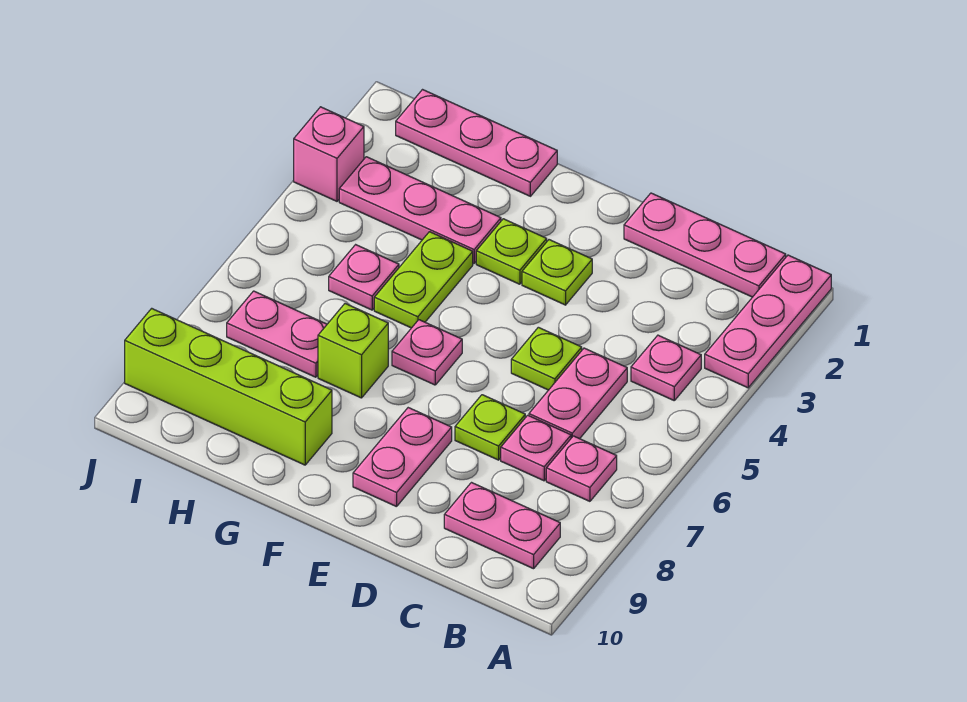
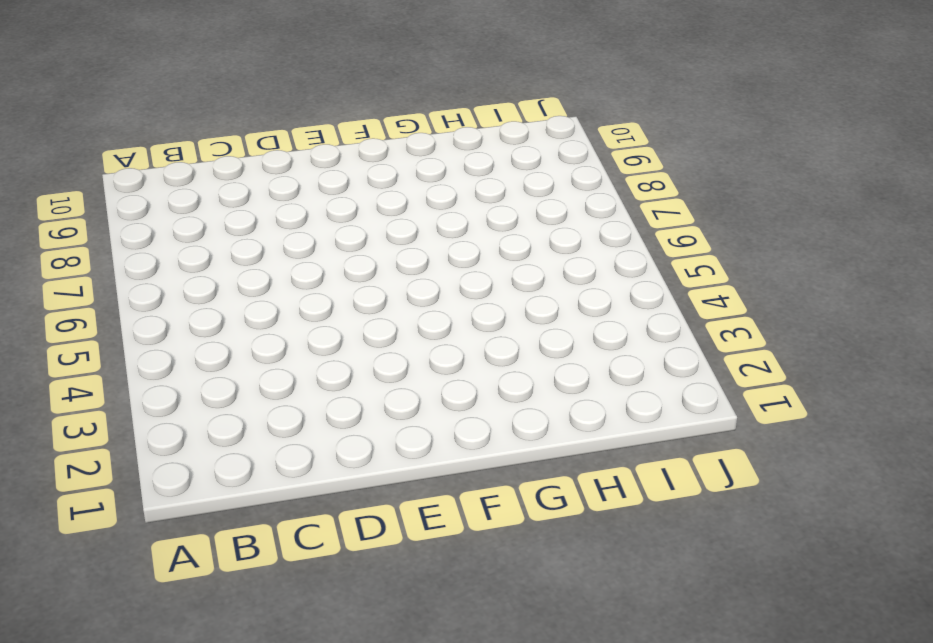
none -> pink plate A1:A3 level 1
none -> pink plate B1:D1 level 1
none -> pink plate B4 level 1

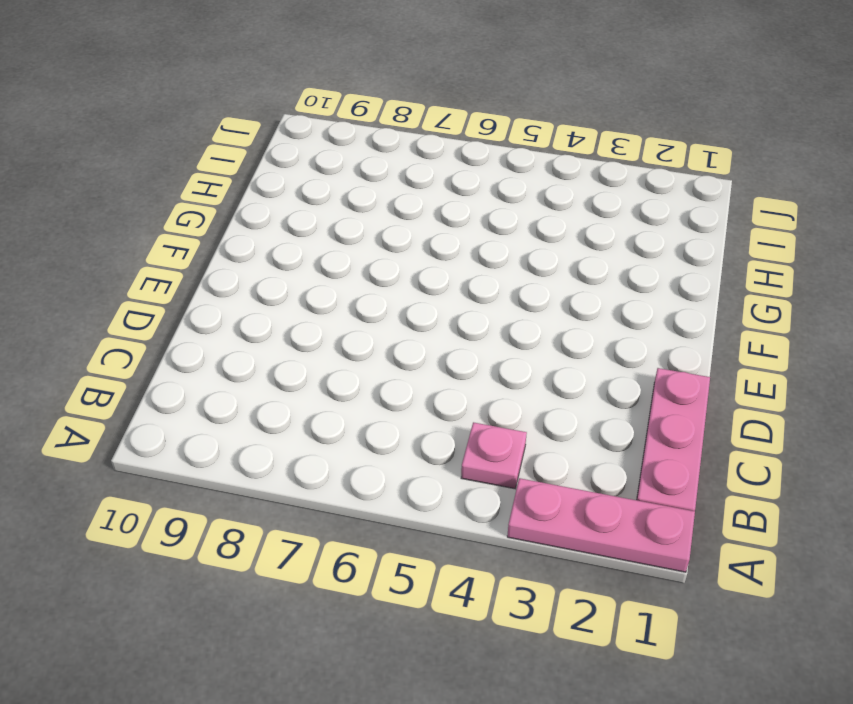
none -> pink plate B7 level 1
none -> pink plate B9:C9 level 1
none -> pink plate C5:C6 level 1

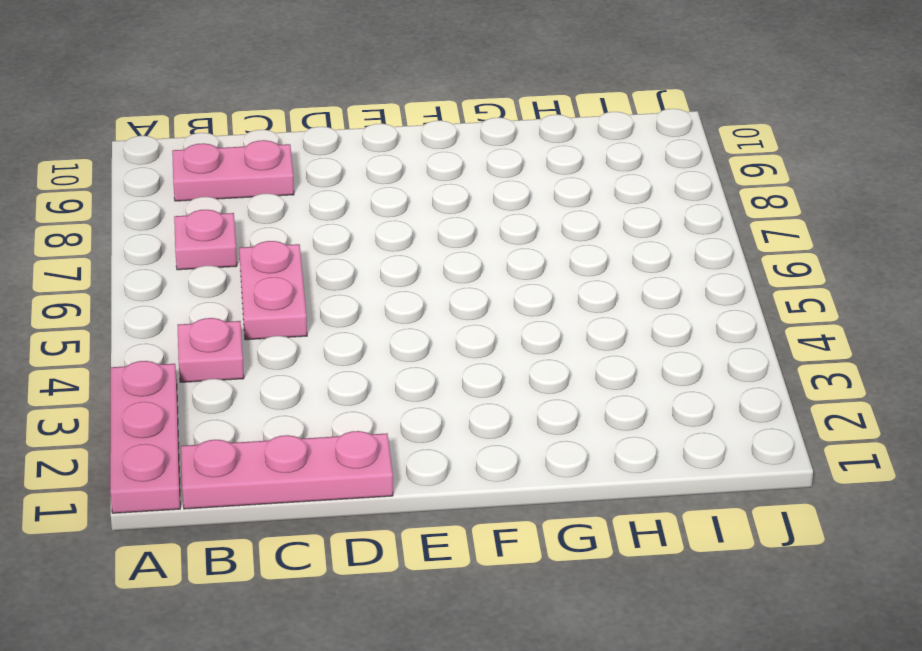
none -> pink plate C7 level 1
none -> lime plate D5 level 1
none -> lime plate D7 level 1

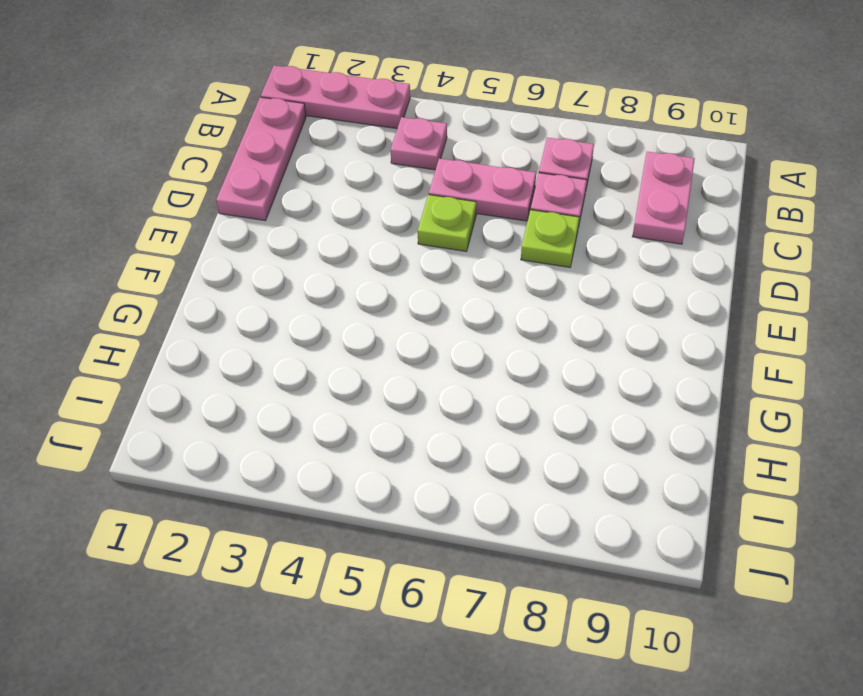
none -> lime plate E3 level 1
none -> pink plate E8:E9 level 1
none -> lime plate F3 level 1

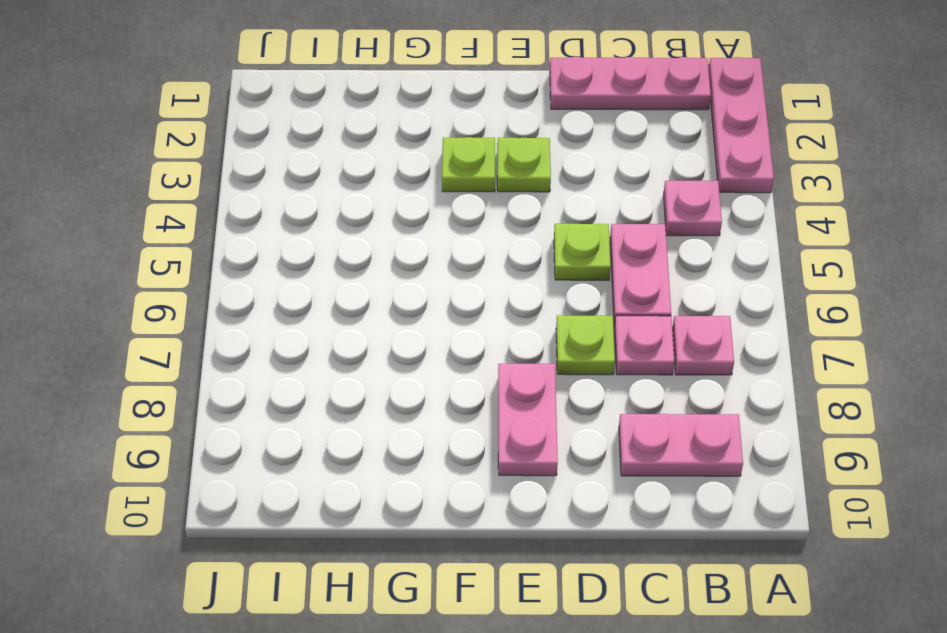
none -> pink plate F6 level 1
none -> pink plate G1:I1 level 1
none -> pink plate G3:I3 level 1

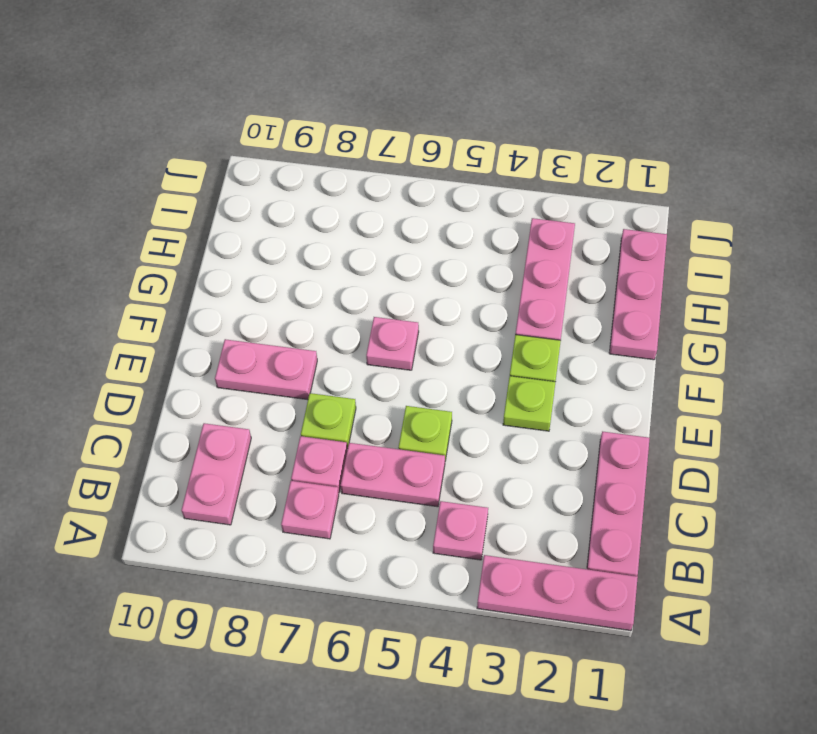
none -> lime plate G4:G5 level 1
none -> lime brick G7 level 1
none -> lime brick G9:J9 level 1

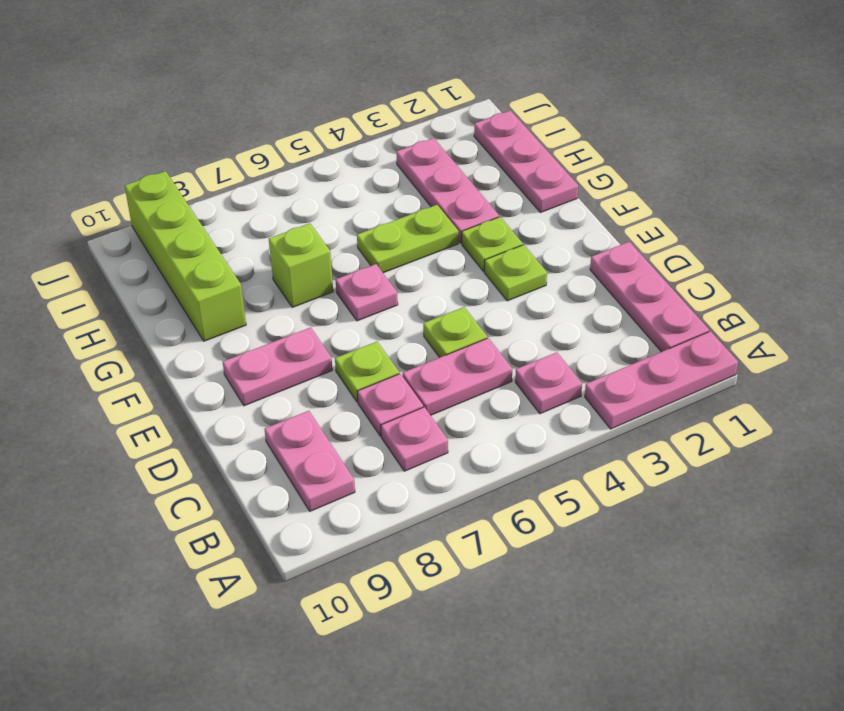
none -> pink plate H5 level 1
none -> pink plate H7:I7 level 1
none -> pink brick J3 level 1

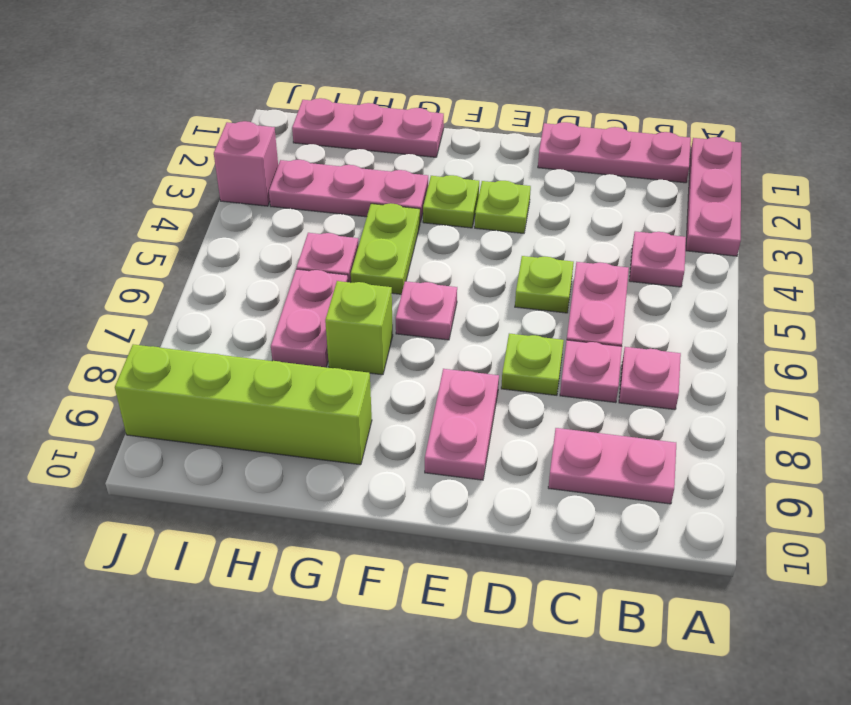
pink plate H6:H7 level 1 -> pink plate H7:I7 level 1

